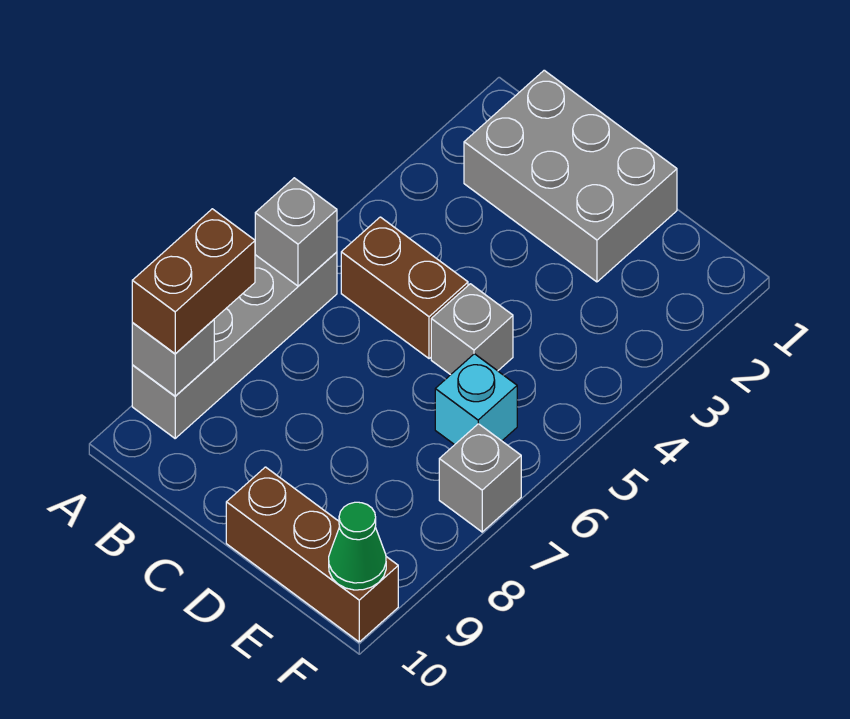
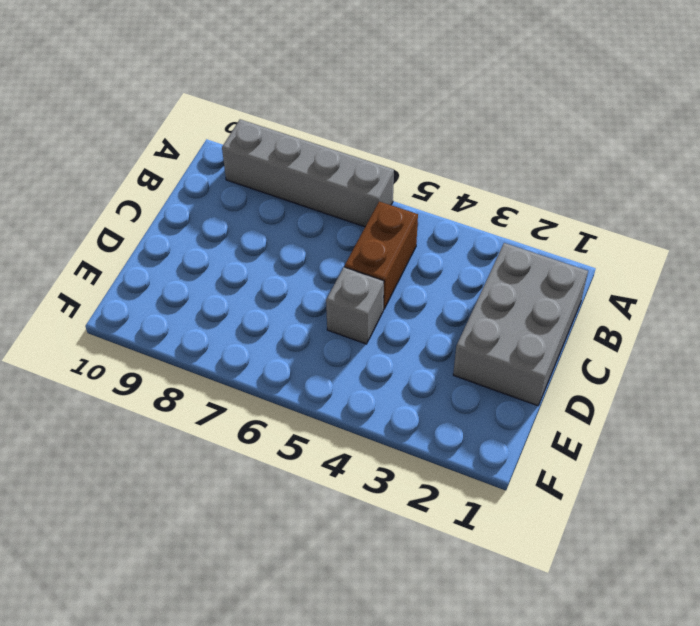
none -> brown brick D10:F10 level 1
none -> cyan brick E6 level 1

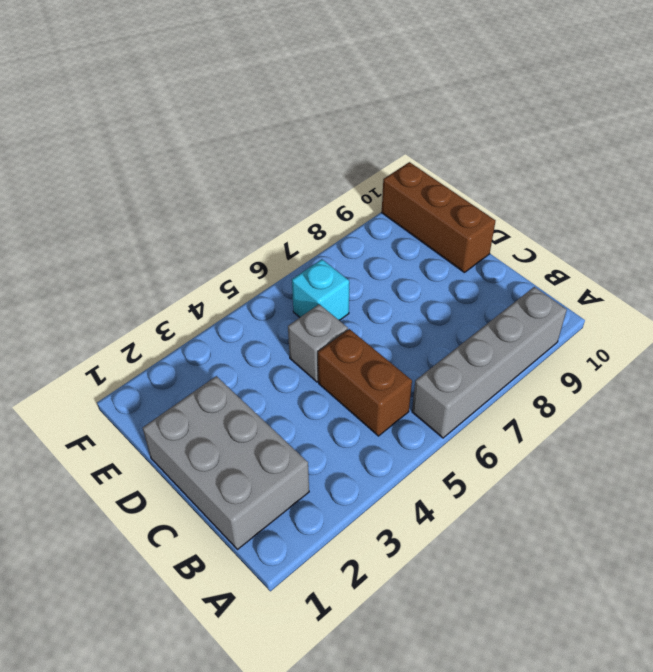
none -> grey brick F7 level 1
none -> grey brick A6 level 2

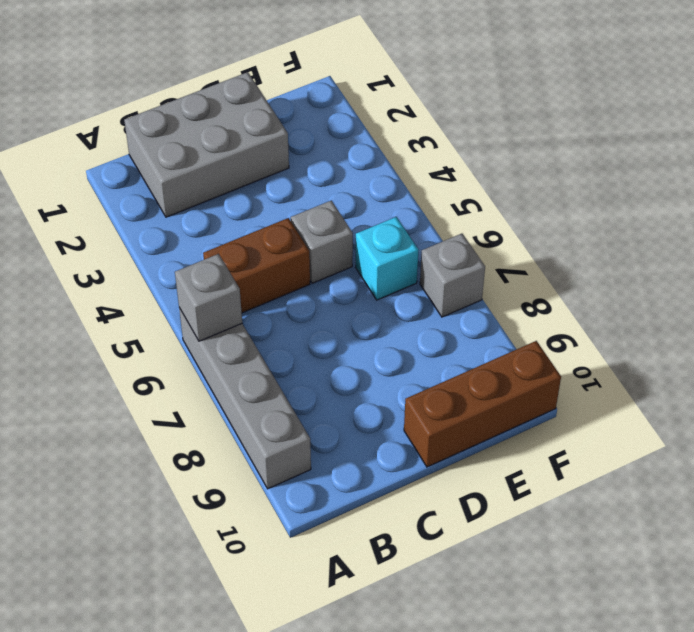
none -> grey brick A9 level 2
none -> green cone F10 level 2

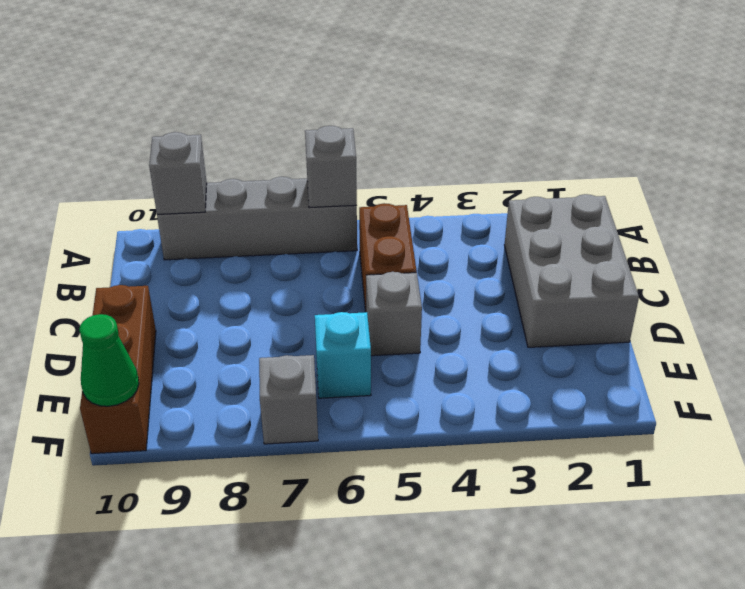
none -> brown brick A8:A9 level 3

